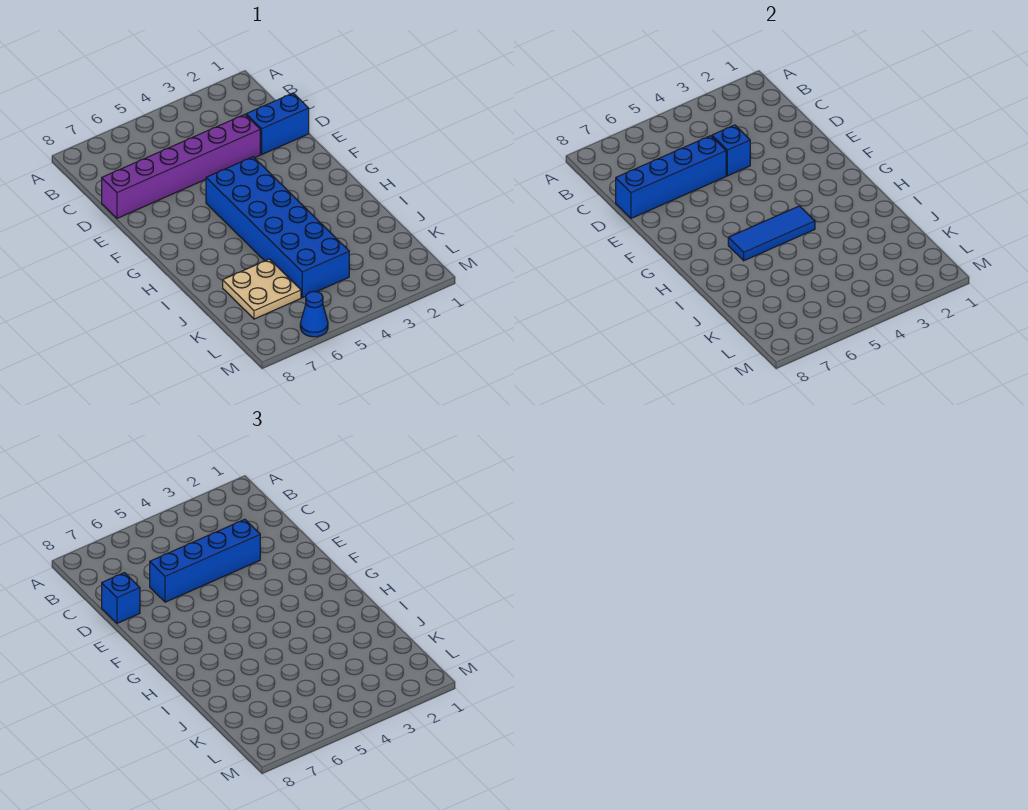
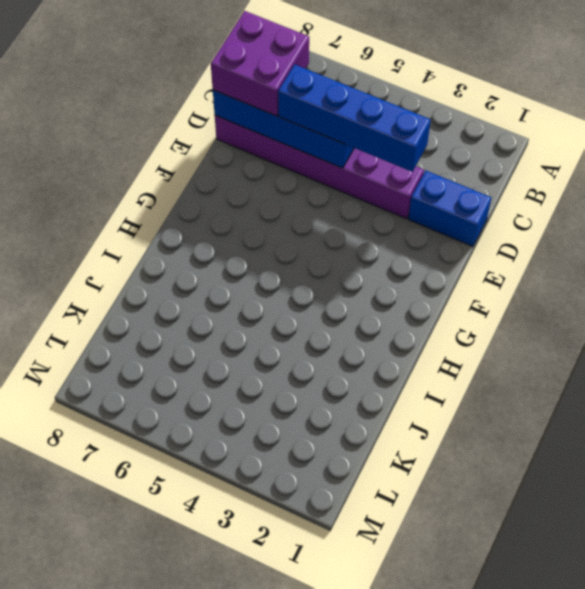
purple brick C7:D8 level 3 -> blue brick D8 level 3
none -> blue brick F4:K5 level 1
none -> tan plate J6:K7 level 1

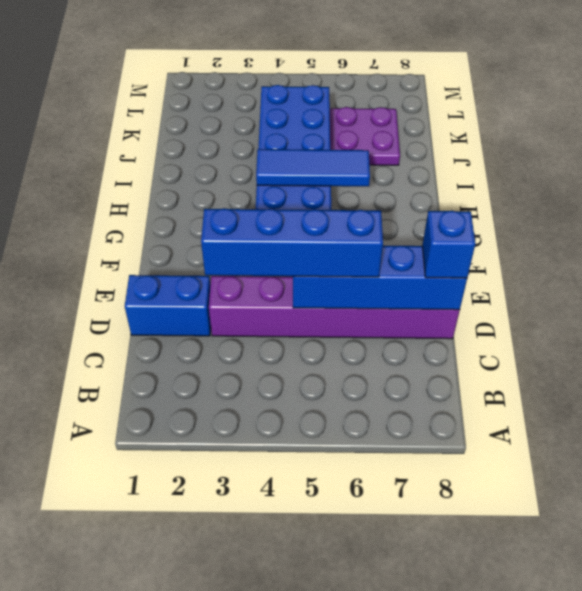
purple plate J6:K7 level 1 -> tan plate J6:K7 level 1
none -> blue cone M6 level 1
none -> blue brick D4 level 2

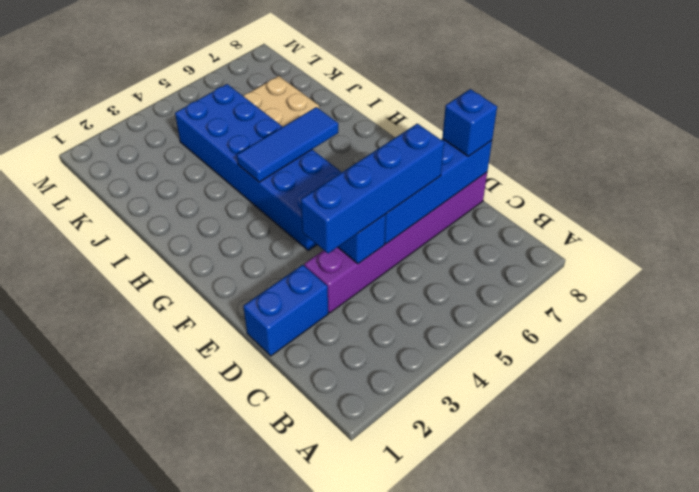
none -> blue cone M6 level 1

